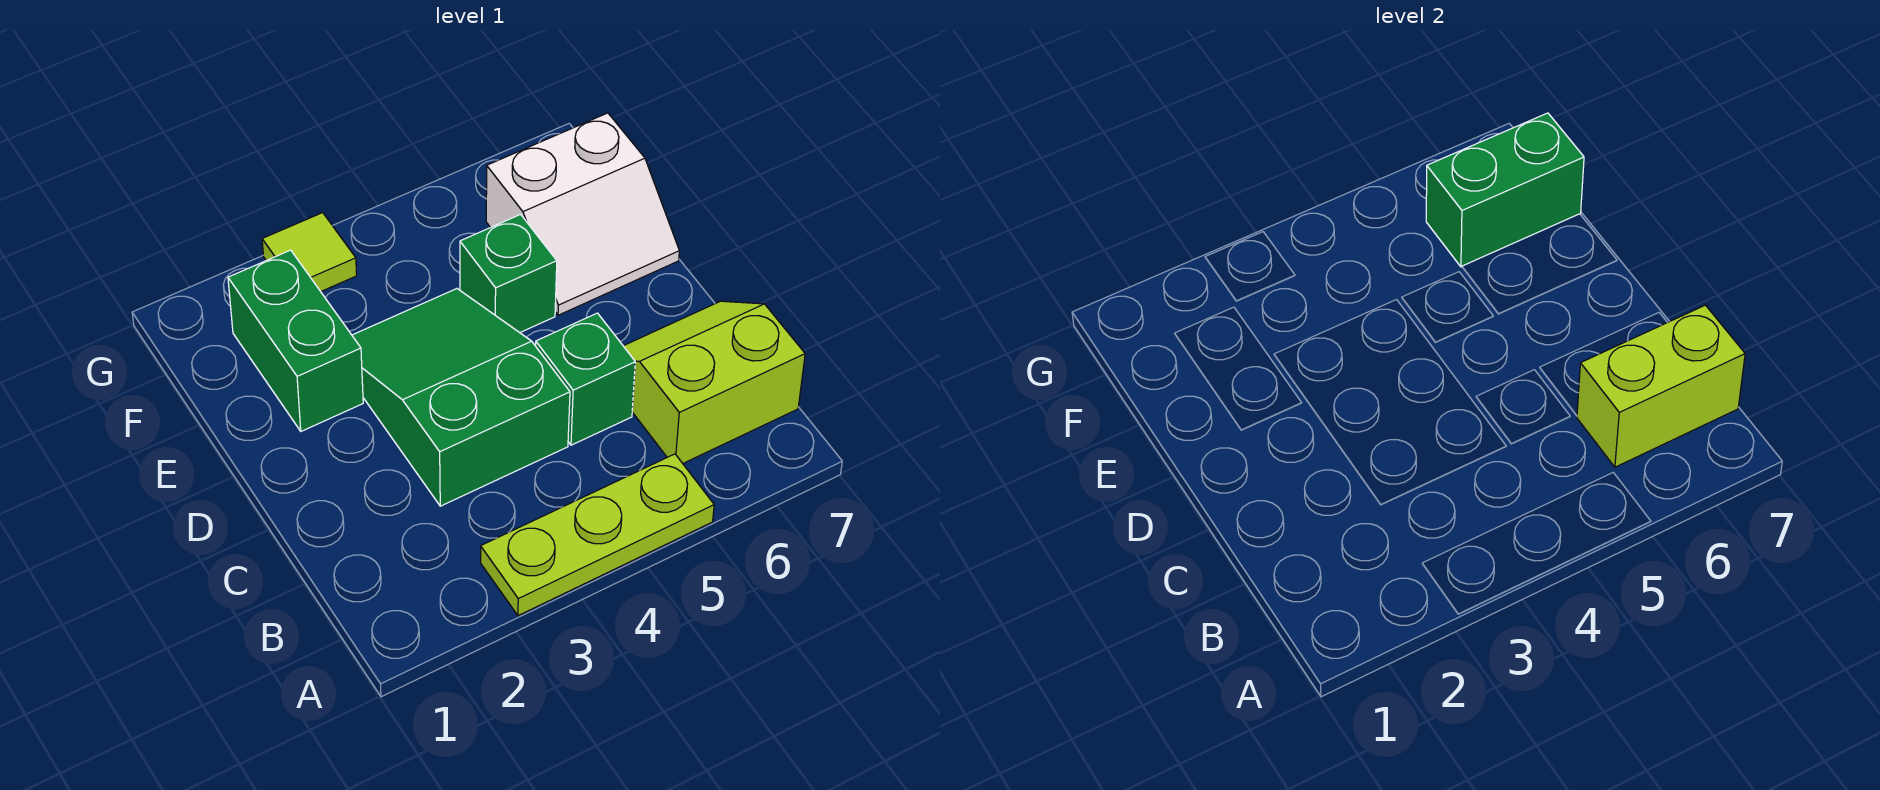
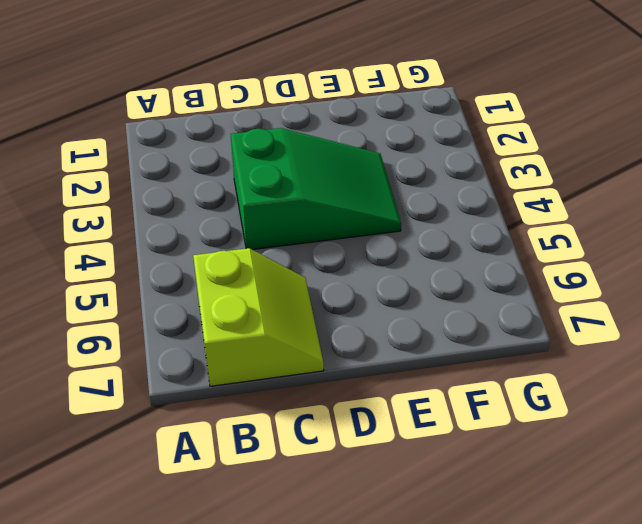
none -> lime plate A3:A5 level 1
none -> green brick C5 level 1

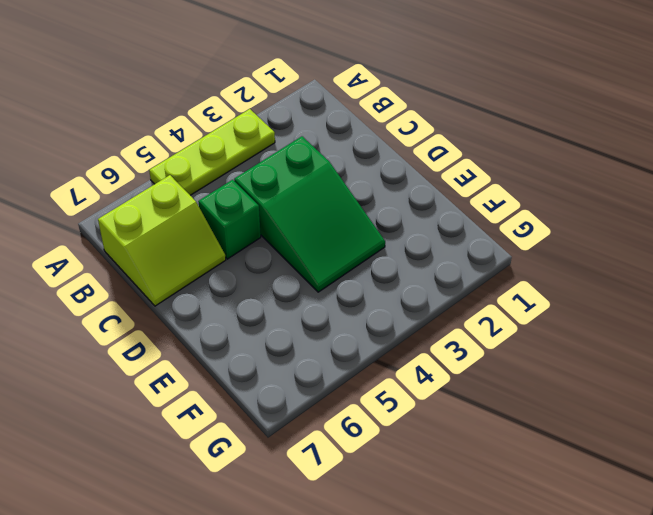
none -> green brick E2:F2 level 1
none -> green brick E5 level 1

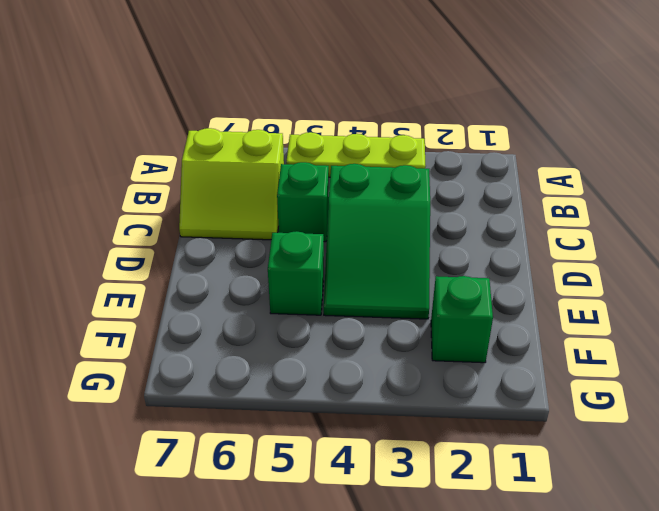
green brick F2 level 1 -> green brick E2:F2 level 1
none -> white slope E6:F7 level 1 top F
none -> lime tile G3 level 1

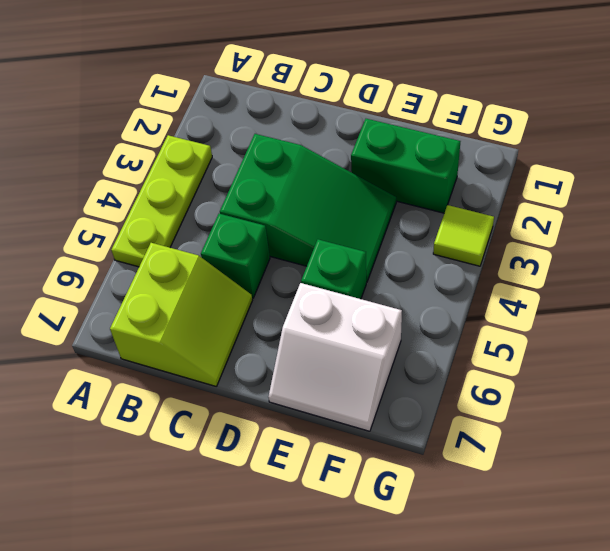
white slope E6:F7 level 1 top 6 -> white slope E6:F7 level 1 top F
none -> lime brick B6:B7 level 2
none -> green brick F6:F7 level 2

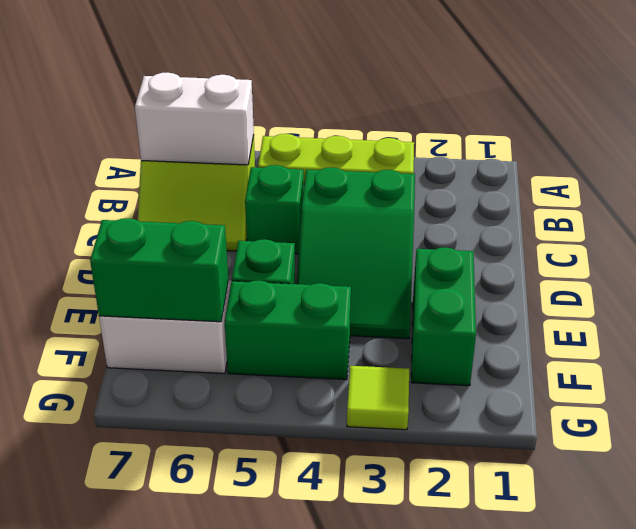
white brick B6:B7 level 2 -> lime brick B6:B7 level 2
green brick F4:F5 level 1 -> none

